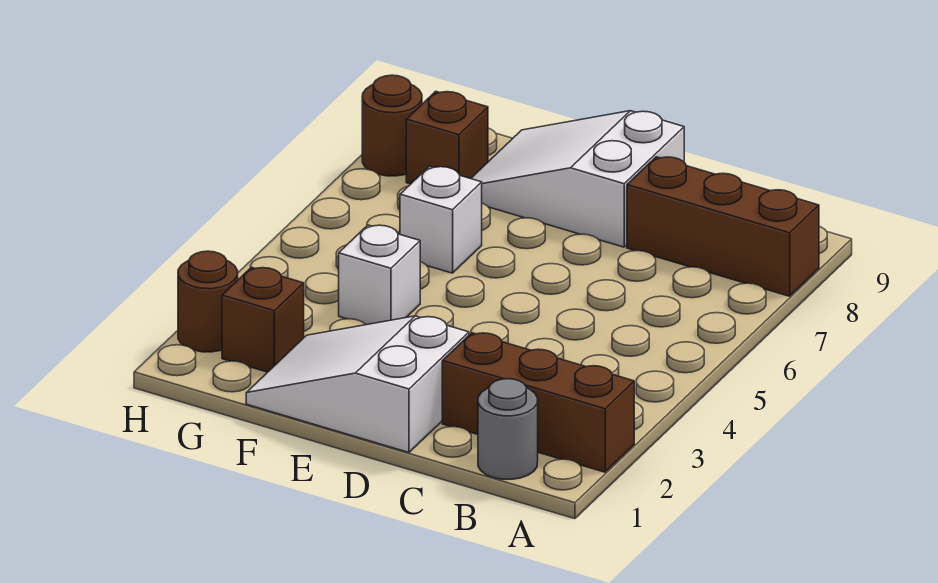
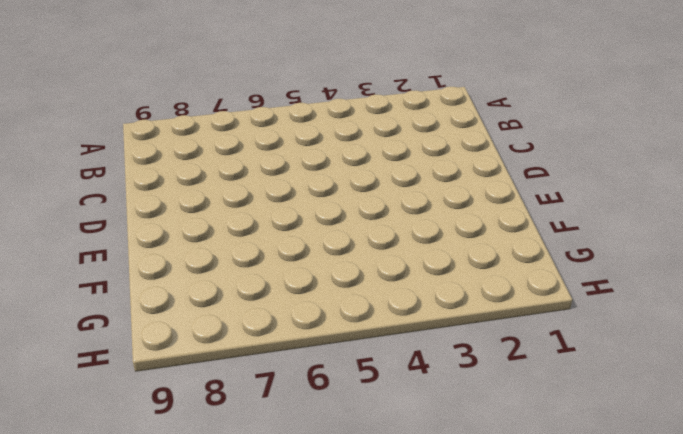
none -> brown brick A2:C2 level 1
none -> brown brick A8:C8 level 1

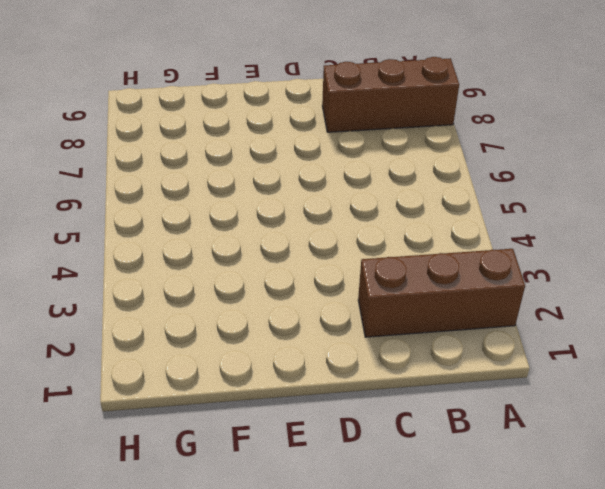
none -> grey round brick B1 level 1
none -> white slope D1:F2 level 1 top D

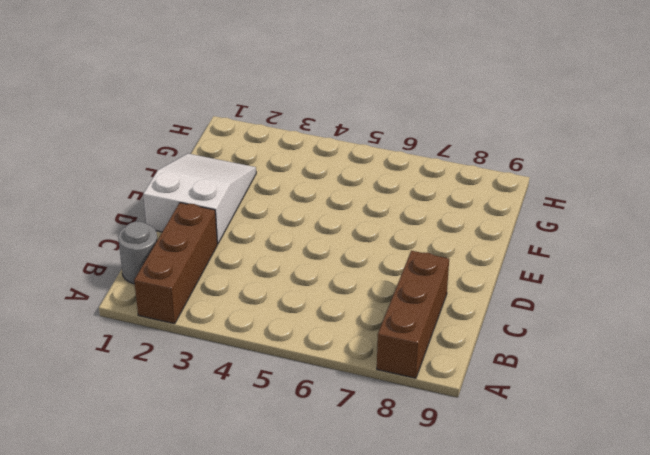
none -> white slope D8:F9 level 1 top D
none -> white brick F4 level 1

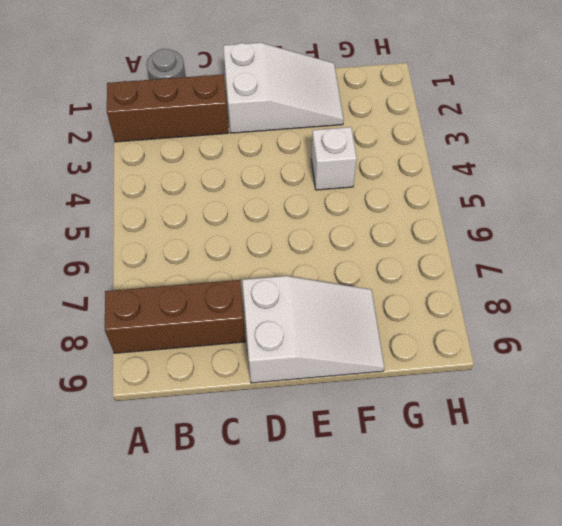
none -> white brick F6 level 1
none -> brown brick G2 level 1

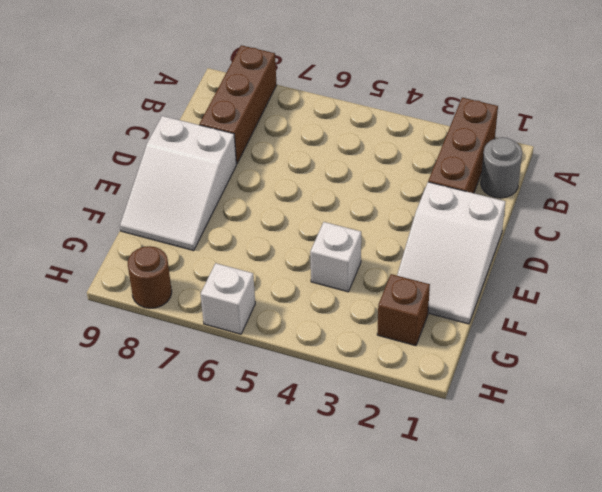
white brick H6 level 1 -> white brick F6 level 1
none -> brown brick G8 level 1
none -> brown round brick H2 level 1

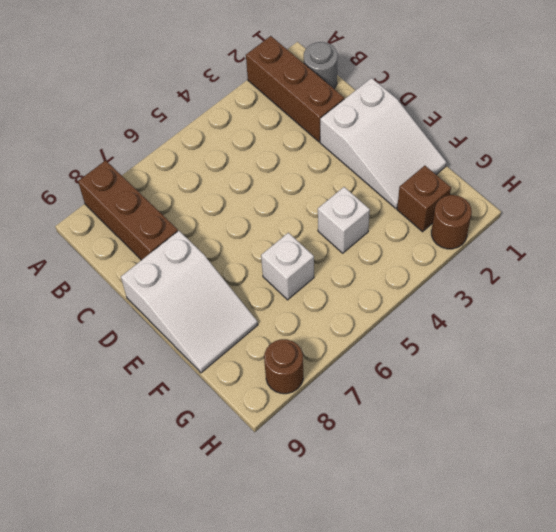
none -> brown brick G8 level 1

